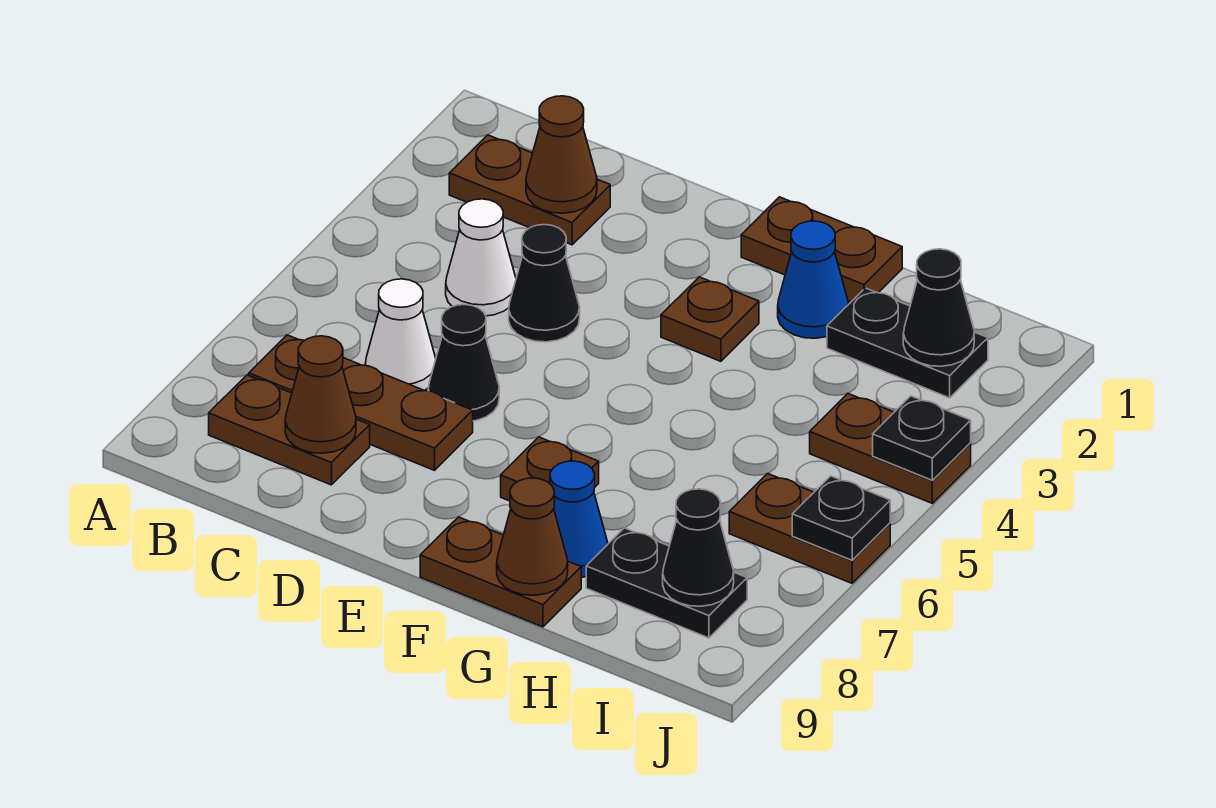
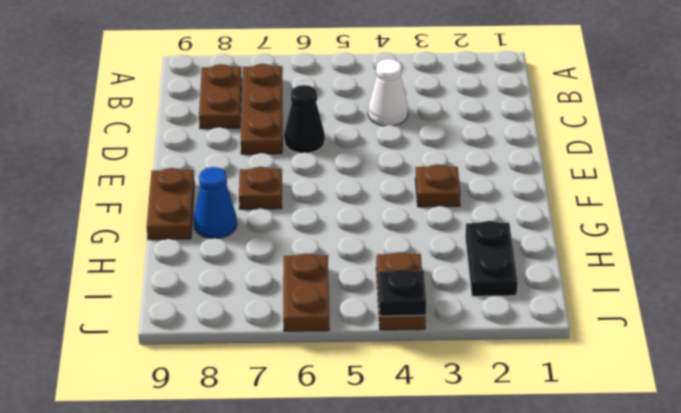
none -> brown plate B2:C2 level 1
none -> white cone C6 level 1
none -> black cone D4 level 1

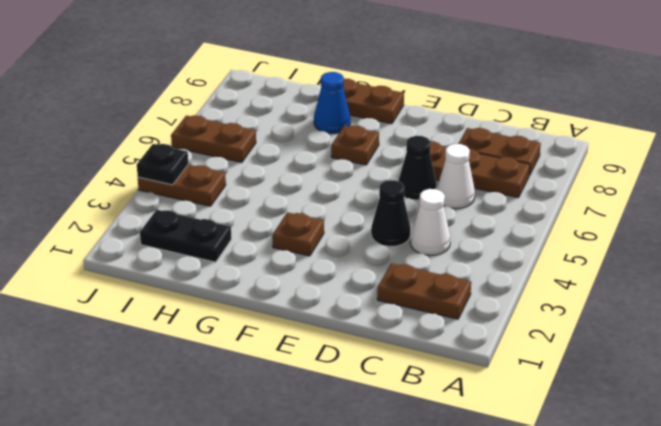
none -> brown plate F1:G1 level 1
none -> blue cone G2 level 1
none -> black plate H8:I8 level 1

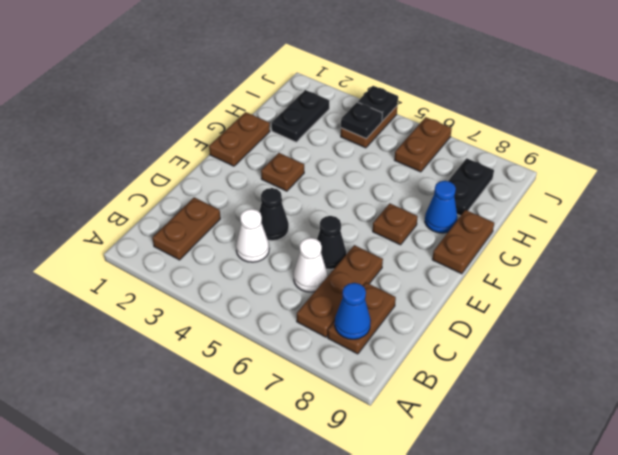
blue cone B8 level 2 -> blue cone G2 level 1
black plate I4 level 2 -> black plate J6 level 2
none -> brown cone C2 level 2
none -> brown cone C8 level 2
none -> brown cone G9 level 2

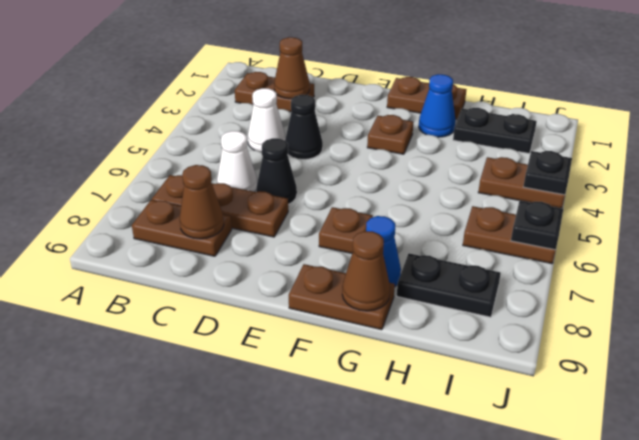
none -> black cone I2 level 2
none -> black cone I8 level 2

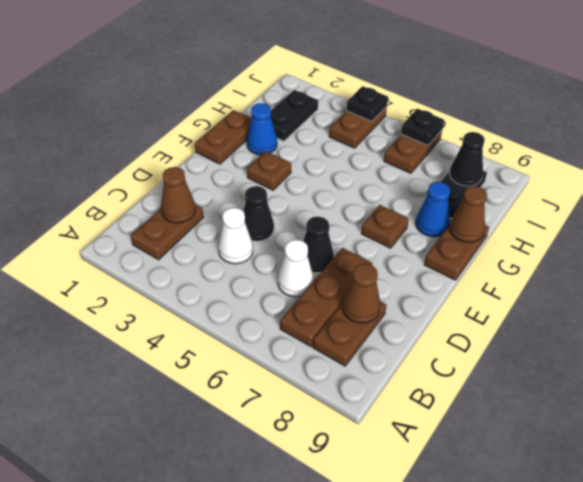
none -> black cone I2 level 2

